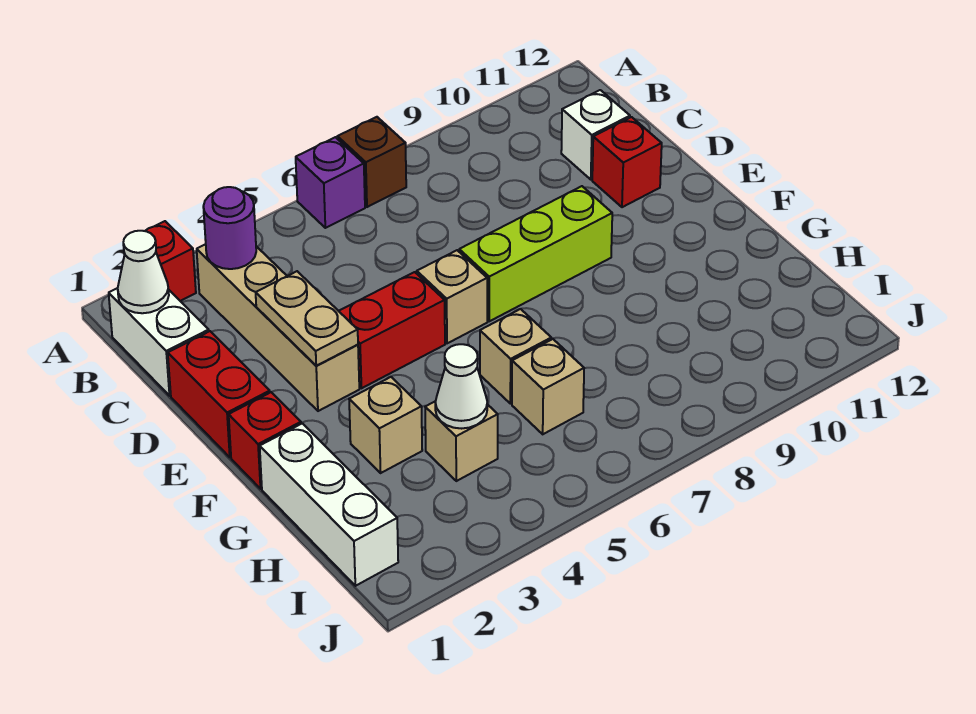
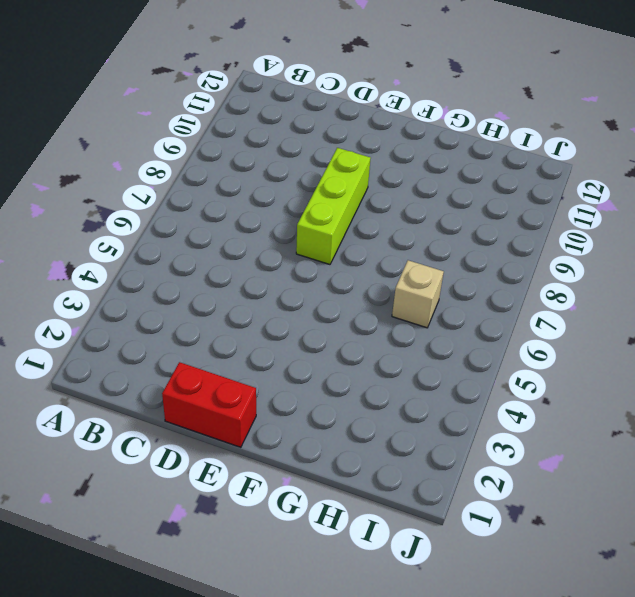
none -> red brick A2 level 1
none -> purple brick A6 level 1
none -> brown brick A7 level 1

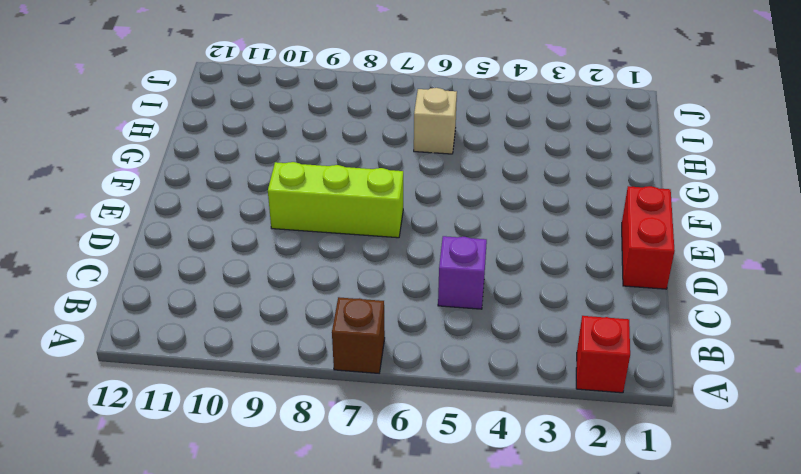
purple brick C5 level 1 -> purple brick A6 level 1
none -> white brick B1:C1 level 1
none -> tan brick B3:E3 level 1
none -> white brick C11 level 1

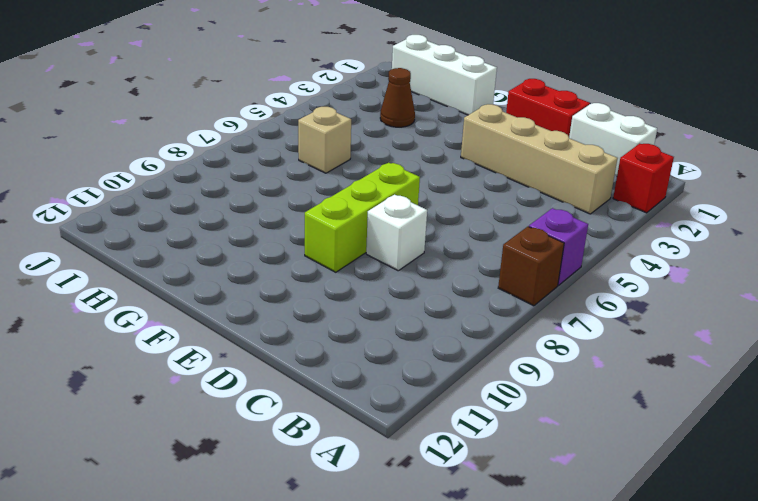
white brick D8 level 1 -> white brick C11 level 1
brown cone H3 level 1 -> none
none -> red brick D11 level 1
none -> red brick E4:E5 level 1
none -> tan brick E6 level 1

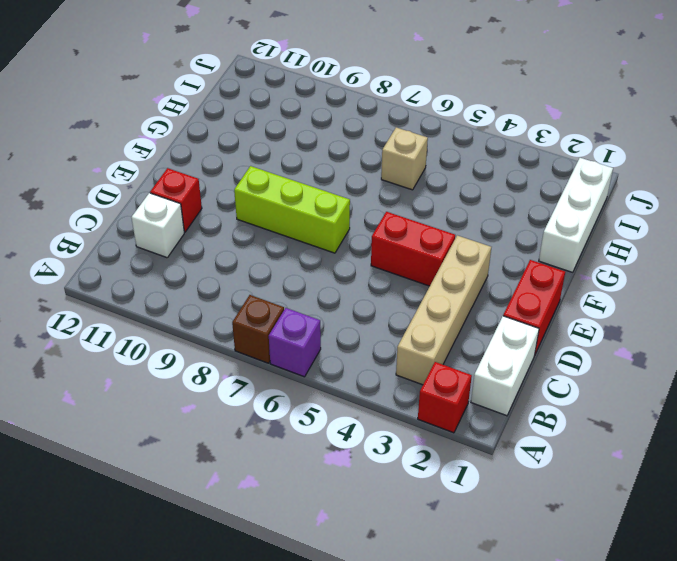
none -> tan brick E6 level 1
none -> red brick F1 level 1
none -> tan brick G3 level 1

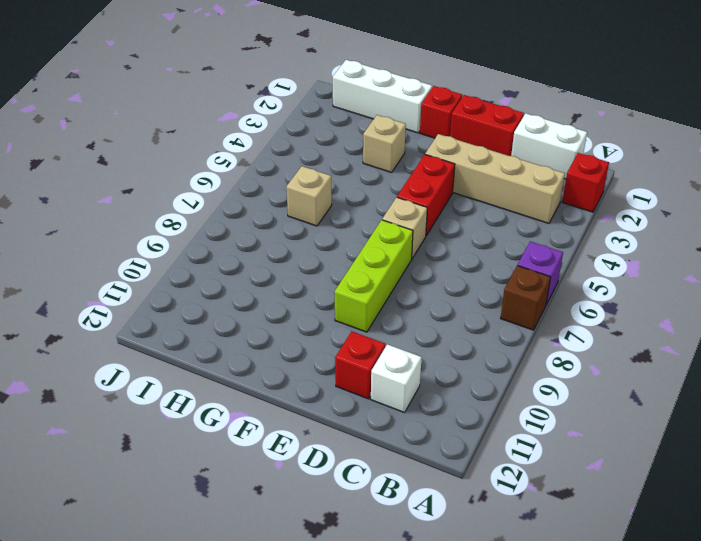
none -> tan brick G6 level 1
none -> tan brick H4 level 1
none -> white cone B1 level 2

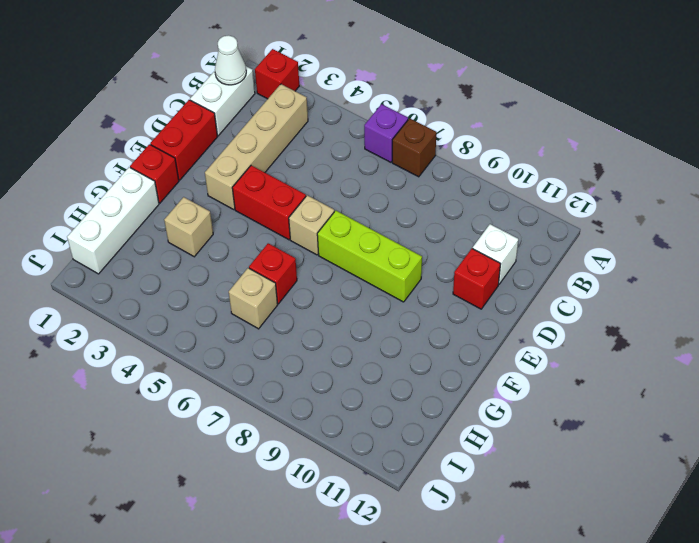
red brick G6 level 1 -> tan brick G6 level 1
none -> tan brick H4 level 1
none -> purple round brick B3 level 2
none -> tan plate D3:E3 level 2

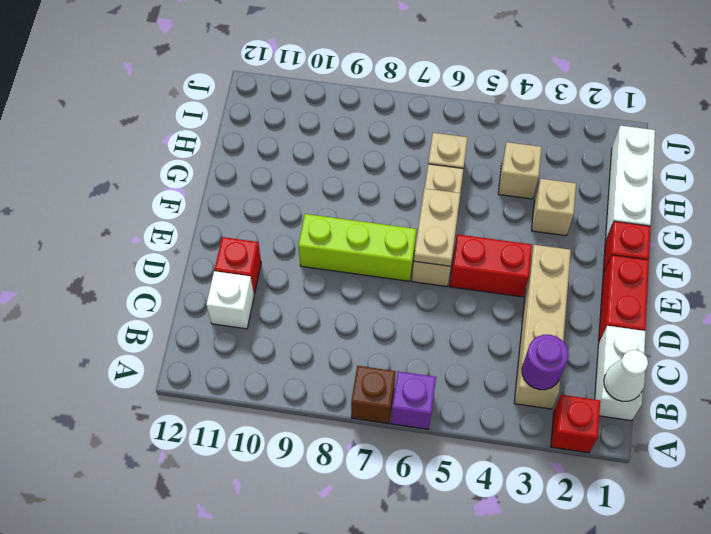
tan plate E6:F6 level 2 -> tan plate D3:E3 level 2
none -> white cone H4 level 2

